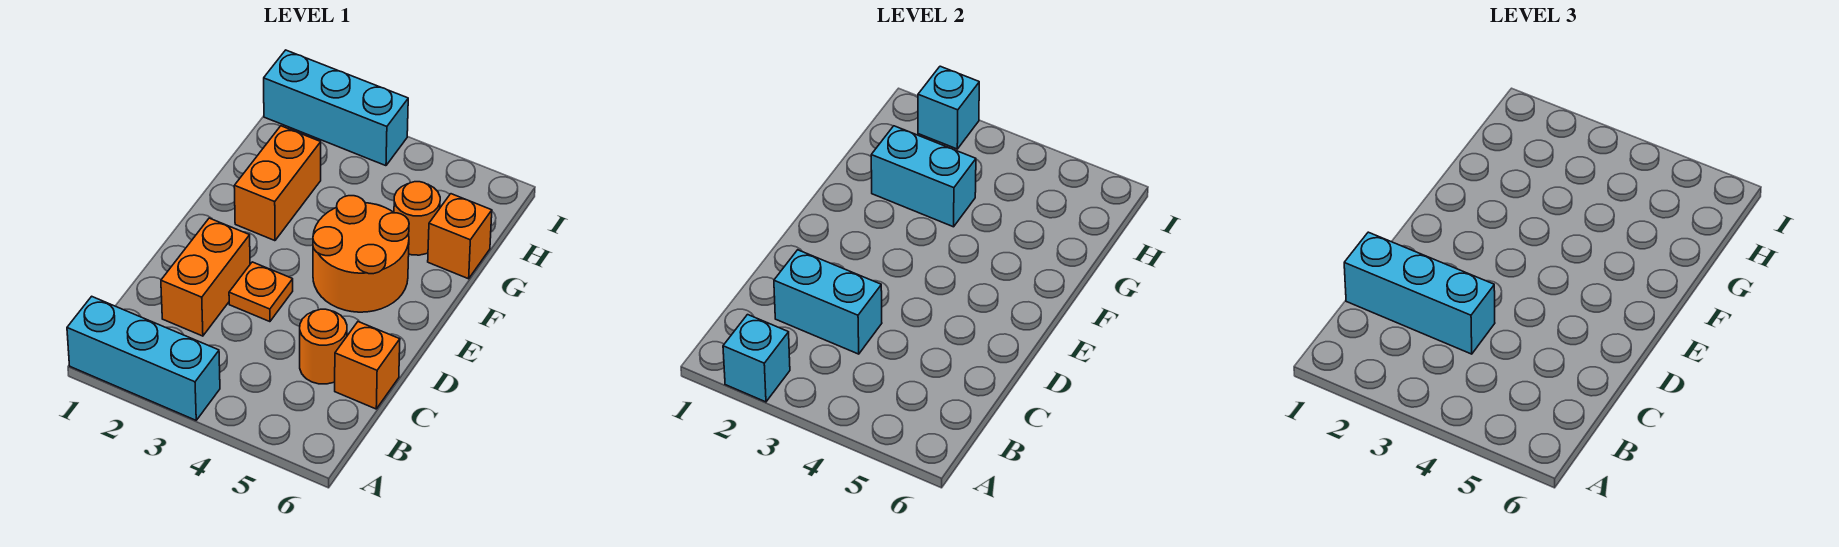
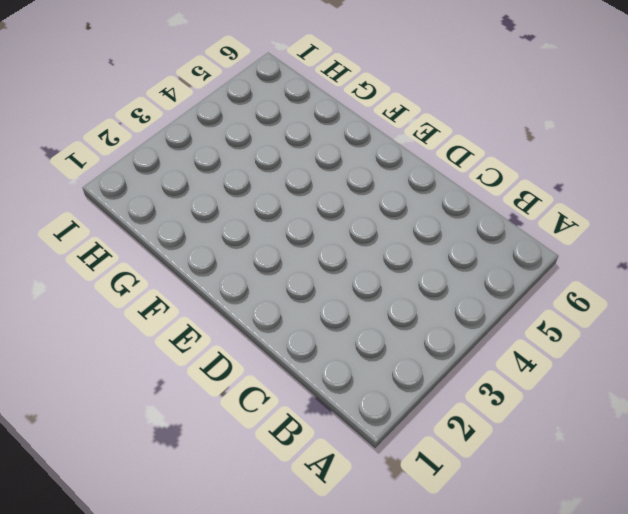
none -> cyan brick A1:A3 level 1
none -> orange brick C2:D2 level 1
none -> orange round brick C5 level 1

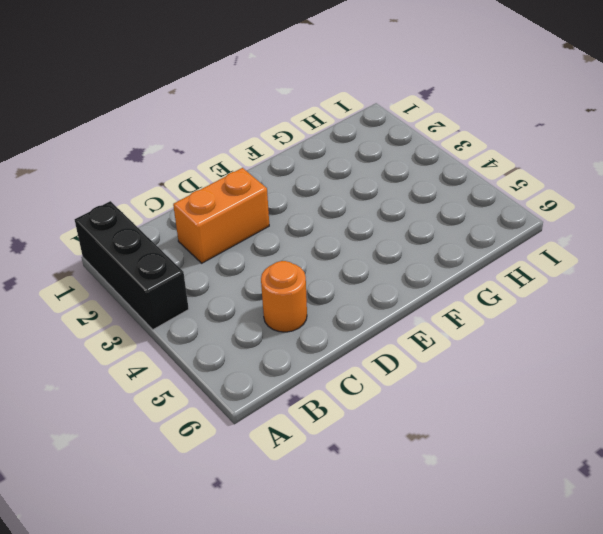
black brick A1:A3 level 1 -> cyan brick A1:A3 level 1
none -> orange brick C6 level 1
none -> orange plate D3 level 1
none -> orange round brick E4:F5 level 1

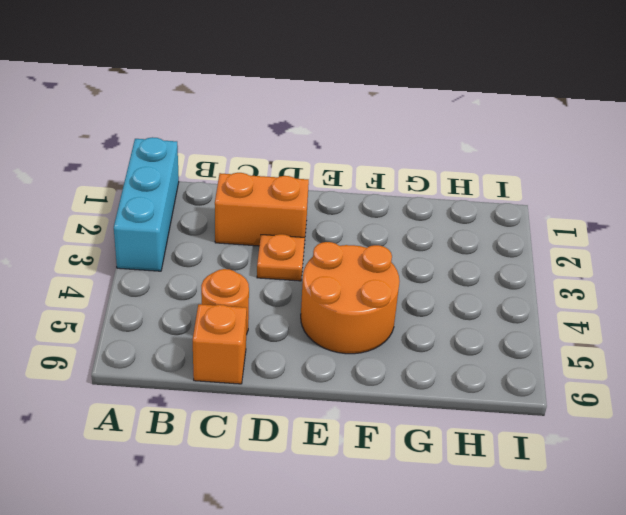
none -> orange brick F2:G2 level 1
none -> orange round brick G5 level 1
none -> orange brick G6 level 1

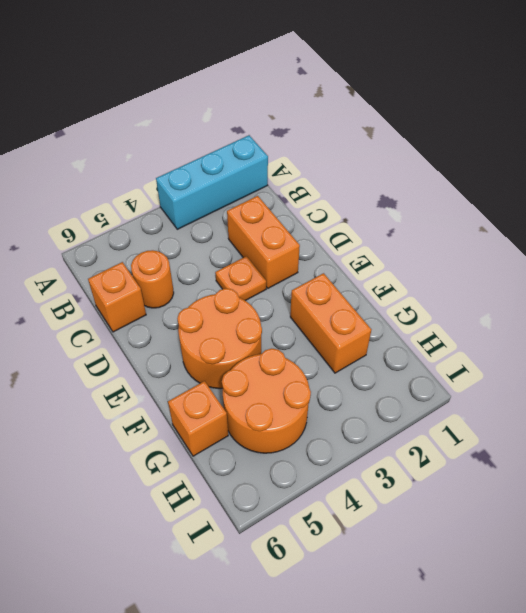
orange round brick G4:H5 level 1 -> orange round brick G5 level 1
none -> cyan brick I1:I3 level 1
none -> cyan brick A2 level 2
none -> cyan brick C2:C3 level 2

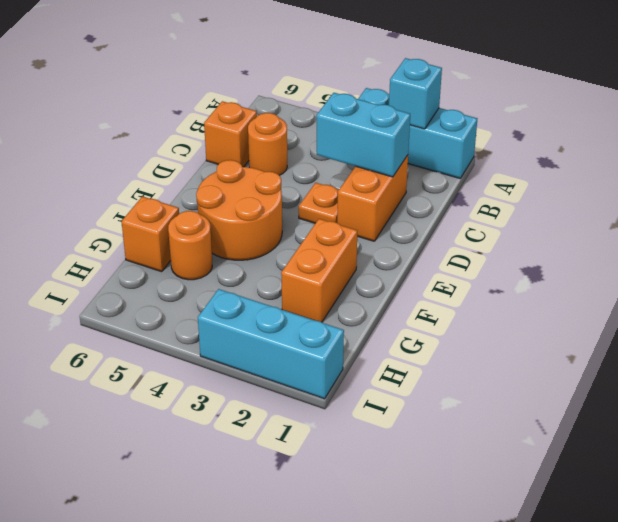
none -> cyan brick G2:G3 level 2
none -> cyan brick I2 level 2
none -> cyan brick C1:C3 level 3

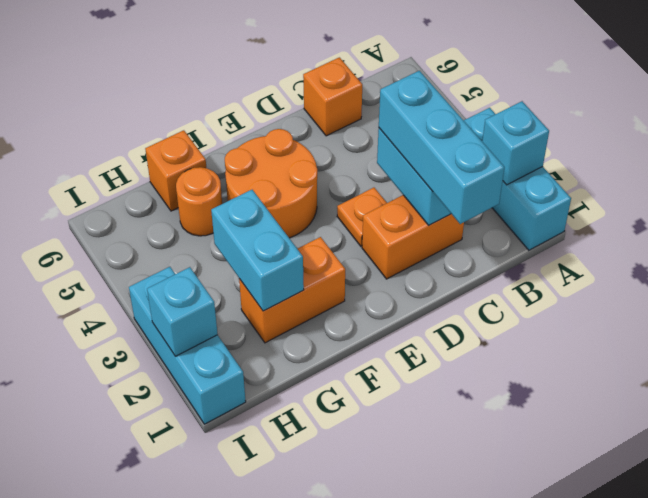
none -> orange round brick C5 level 1

